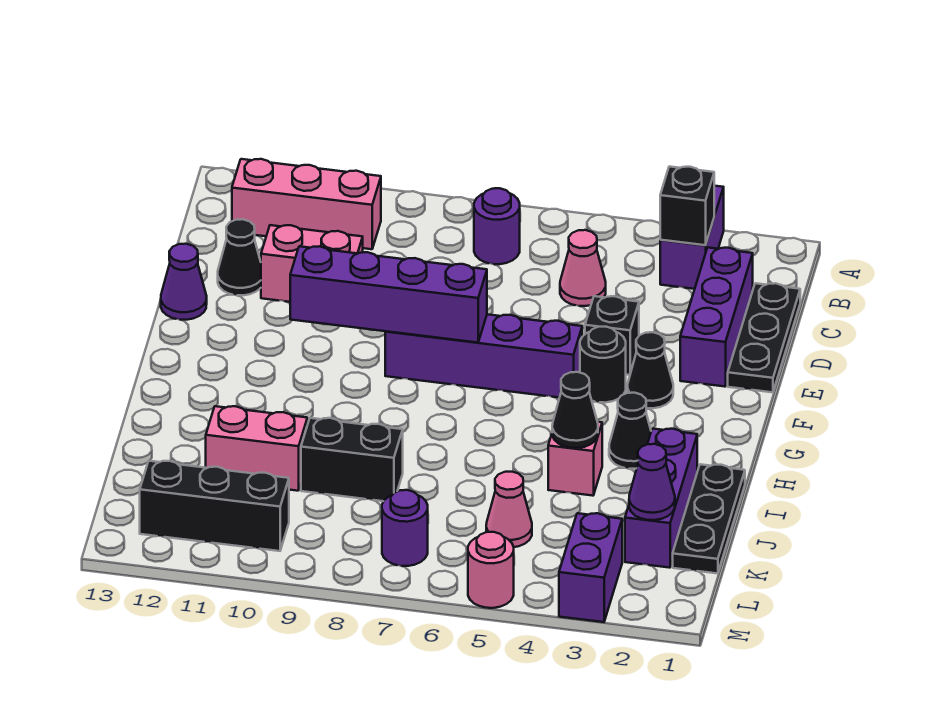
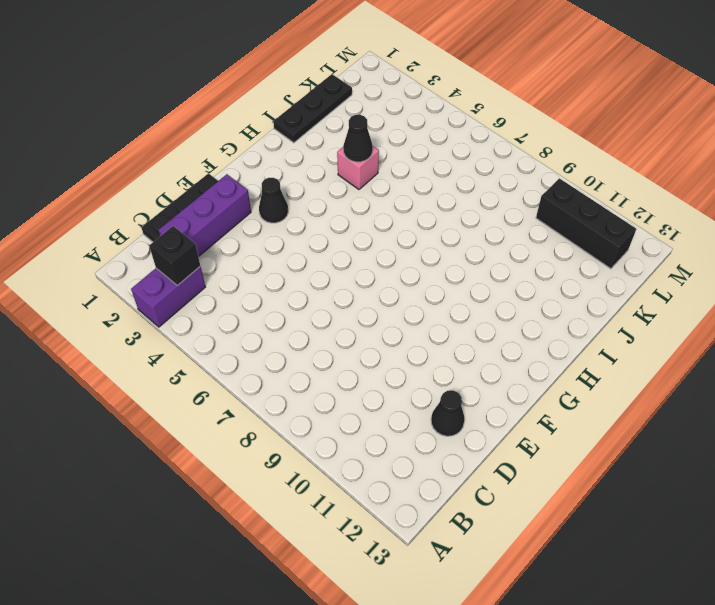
none -> purple round brick B7 level 1
none -> pink brick B10:B12 level 1
none -> pink cone C5 level 1

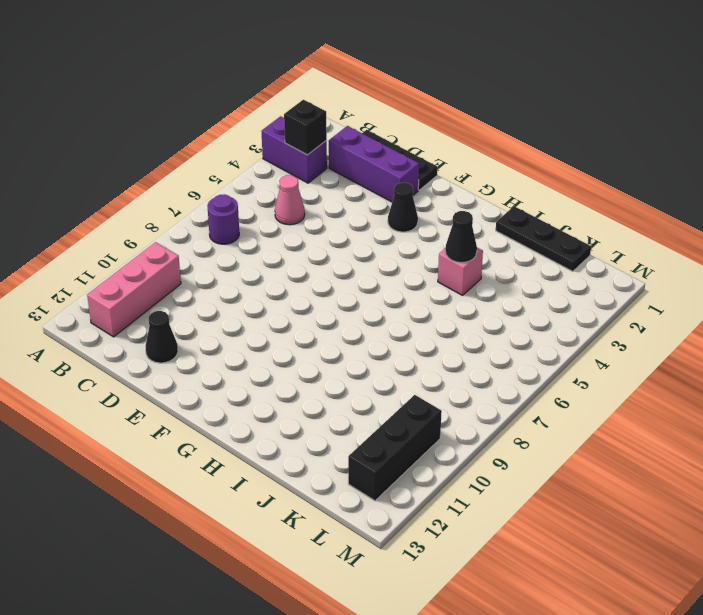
none -> pink brick D10:D11 level 1
none -> black brick E4 level 1
none -> purple cone E13 level 1

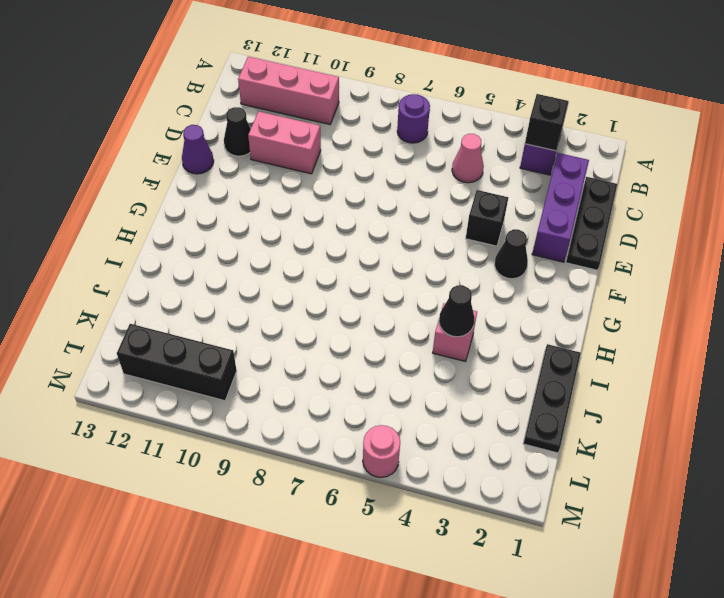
none -> black round brick F4 level 1
none -> purple brick F5:F8 level 1
none -> black cone H3 level 1

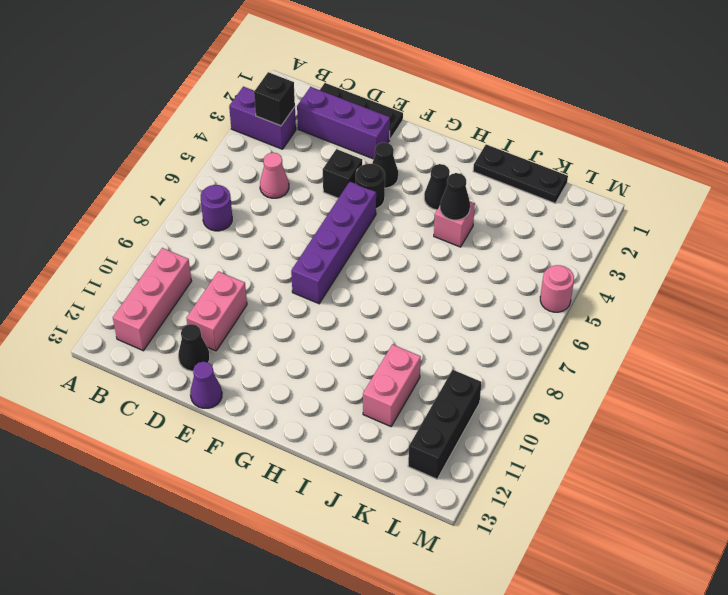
none -> purple brick I2:K2 level 1
none -> black brick J8:J9 level 1
none -> pink cone K5 level 1

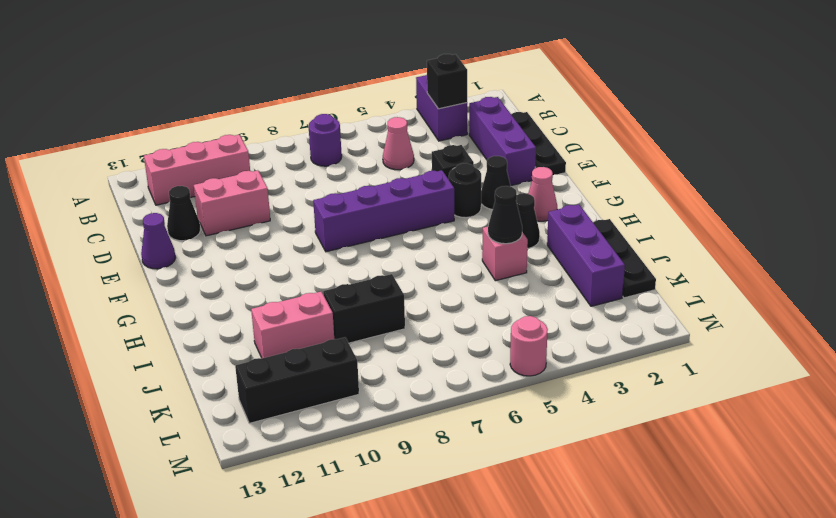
pink cone G2 level 1 -> pink cone K5 level 1
none -> purple brick L3:M3 level 1
none -> purple round brick L7 level 1
none -> purple brick F7:F10 level 2

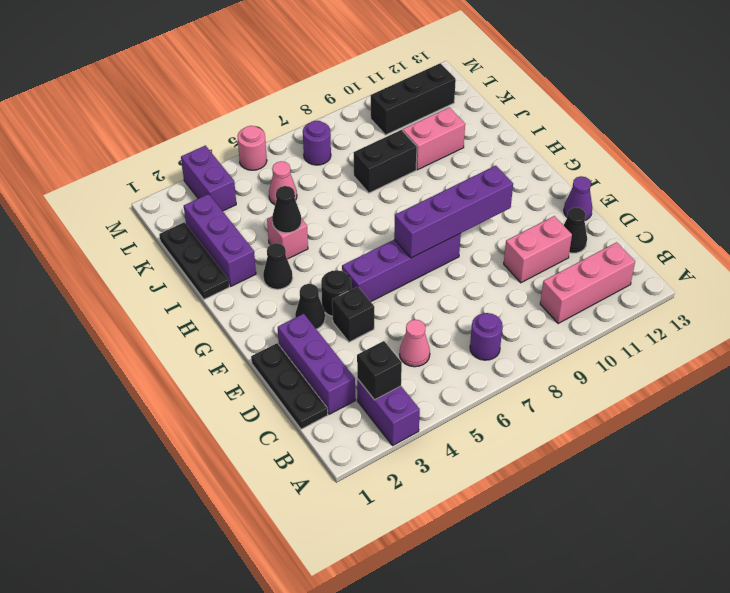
none -> purple cone K2 level 2

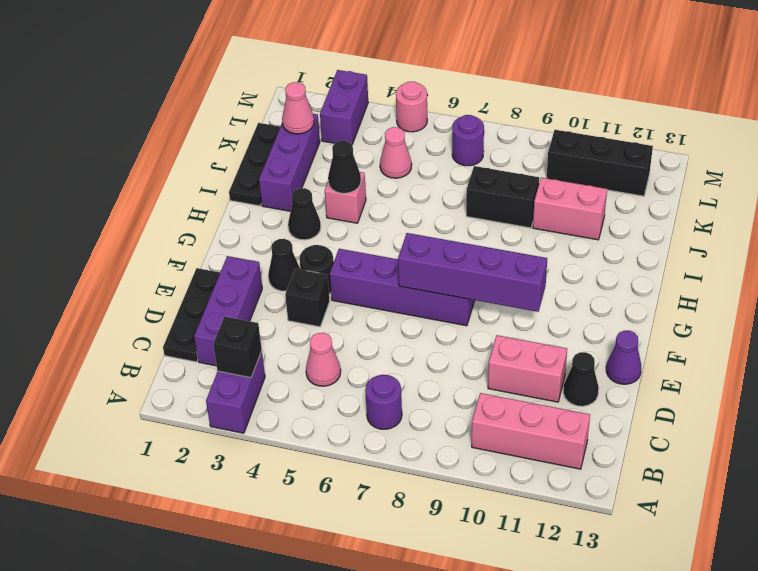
pink cone K2 level 2 -> purple cone K2 level 2

